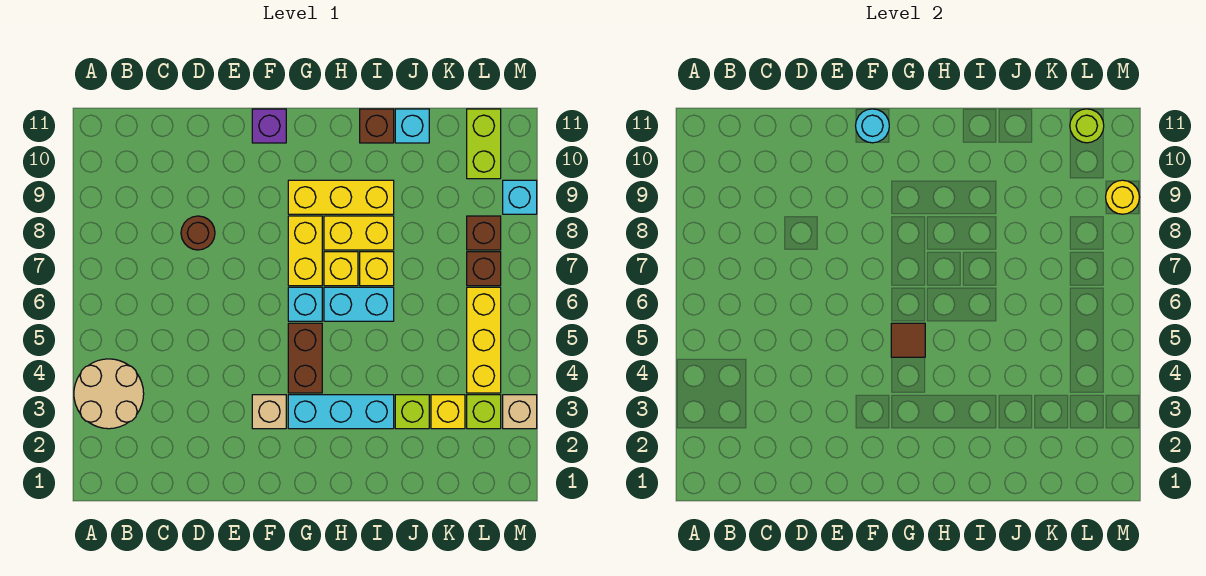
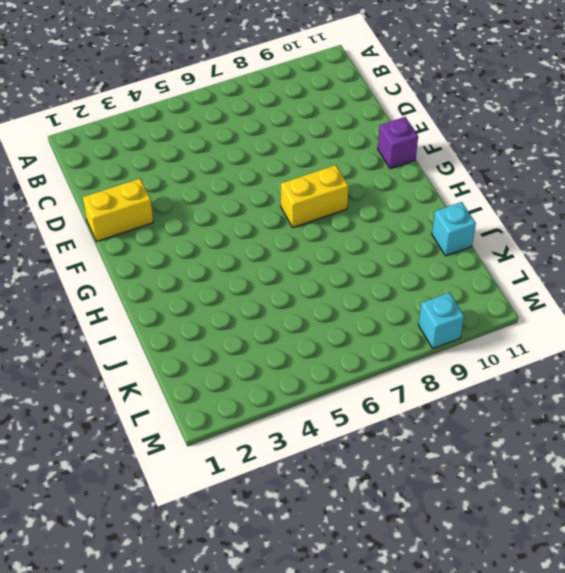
yellow brick E1:E2 level 1 -> yellow brick H8:I8 level 1
none -> tan round brick A3:B4 level 1
none -> brown round brick D8 level 1
none -> tan brick F3 level 1

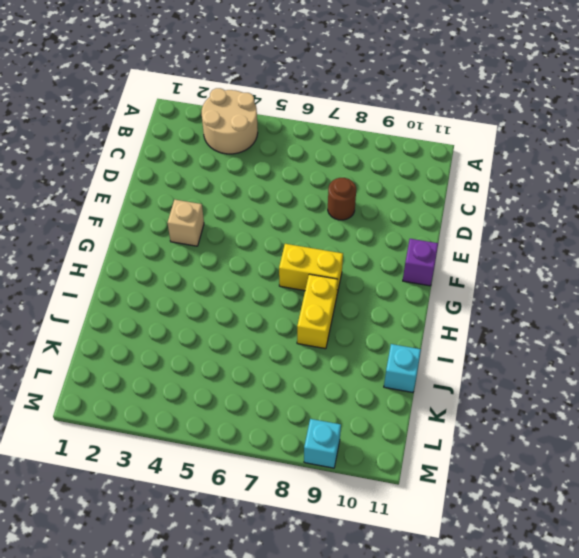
none -> cyan brick G3:I3 level 1
none -> brown brick G4:G5 level 1
none -> cyan brick G6 level 1

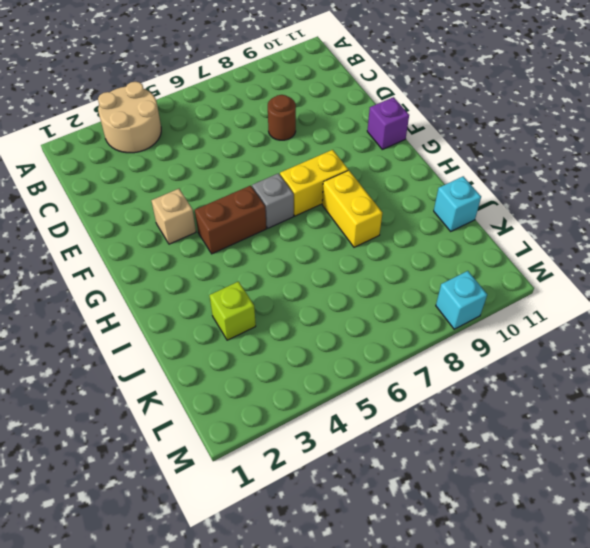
grey brick G6 level 1 -> cyan brick G6 level 1
none -> cyan brick G3:I3 level 1
none -> yellow brick G9:I9 level 1
none -> cyan brick H6:I6 level 1

